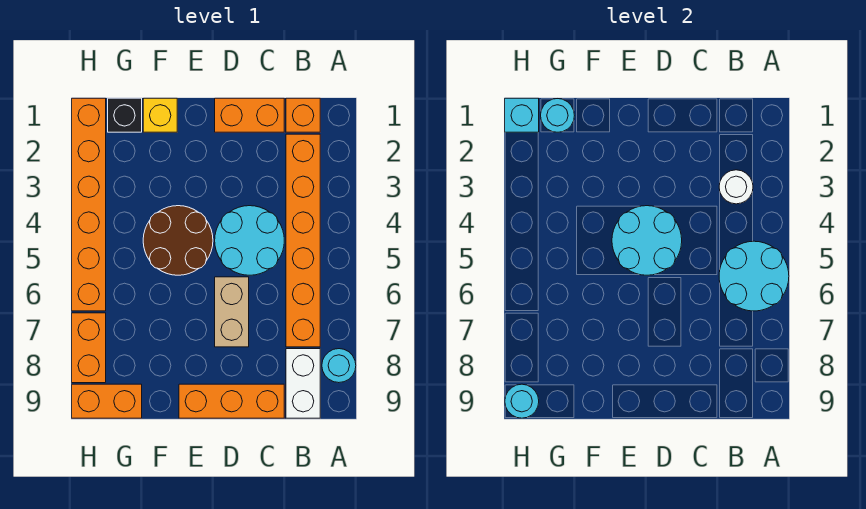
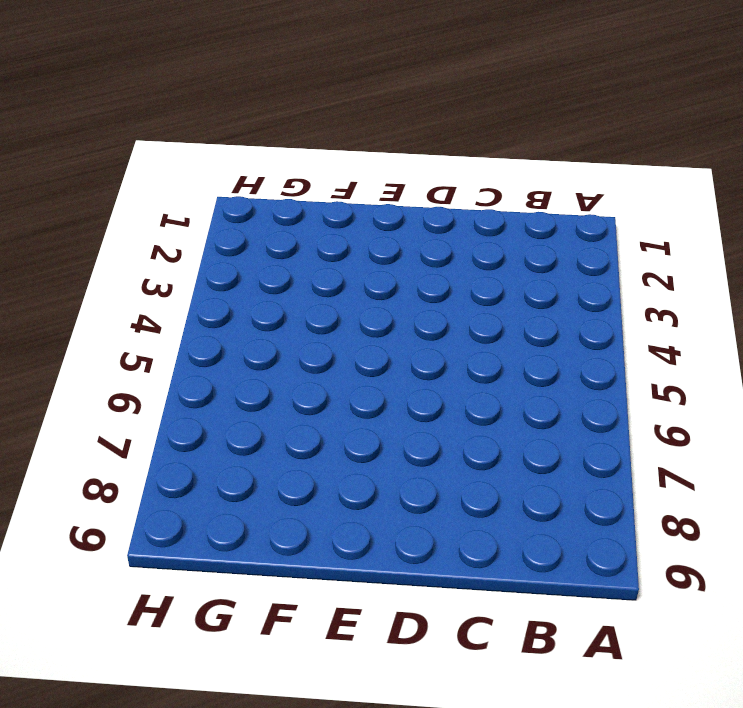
none -> cyan round brick A8 level 1
none -> orange brick B1 level 1
none -> orange brick B2:B7 level 1

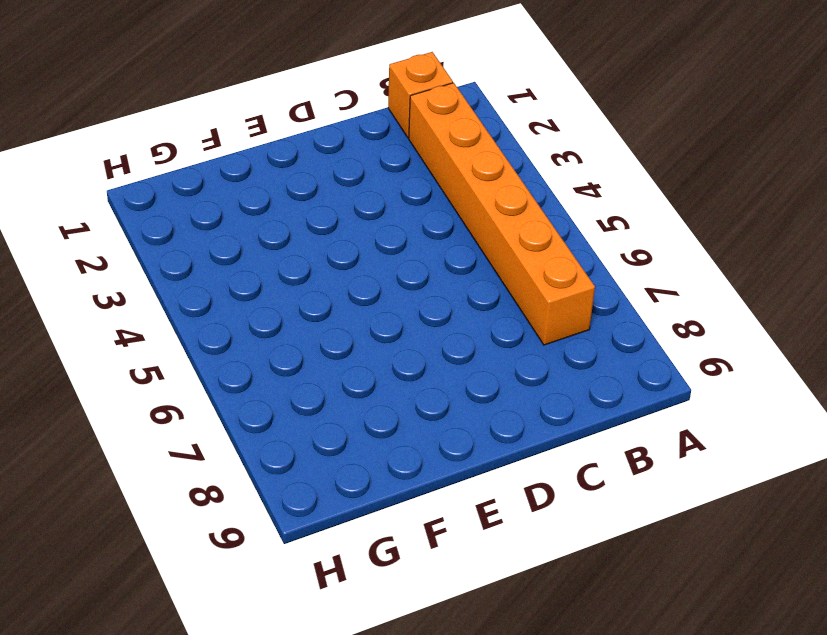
none -> cyan round brick A8 level 1
none -> white brick B8:B9 level 1
none -> orange brick C1:D1 level 1

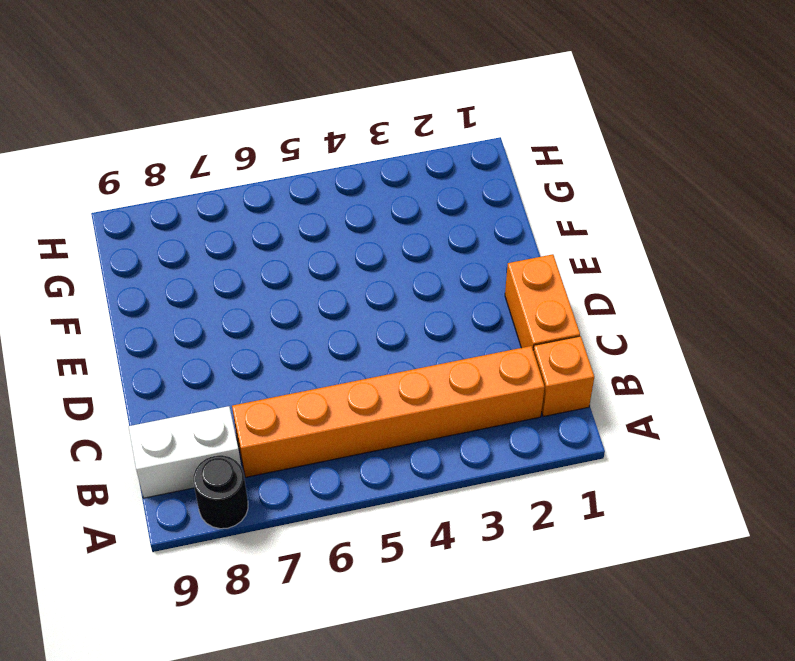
black round brick A8 level 1 -> cyan round brick A8 level 1
none -> cyan round brick C4:D5 level 1
none -> orange brick C9:E9 level 1
none -> tan brick D6:D7 level 1

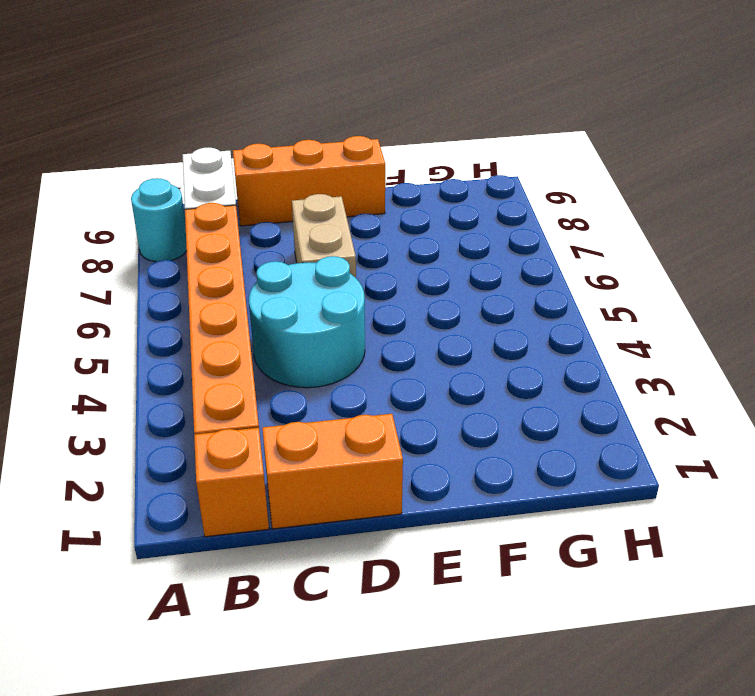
none -> brown round brick E4:F5 level 1
none -> yellow brick F1 level 1
none -> black brick G1 level 1

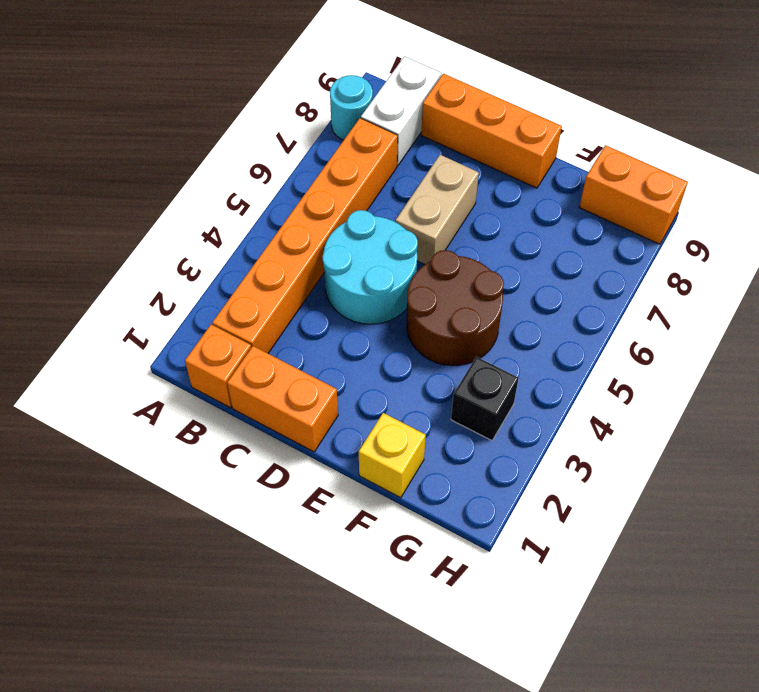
black brick G3 level 1 -> black brick G1 level 1
none -> orange brick H1:H6 level 1
none -> orange brick H7:H8 level 1
none -> cyan round brick A5:B6 level 2

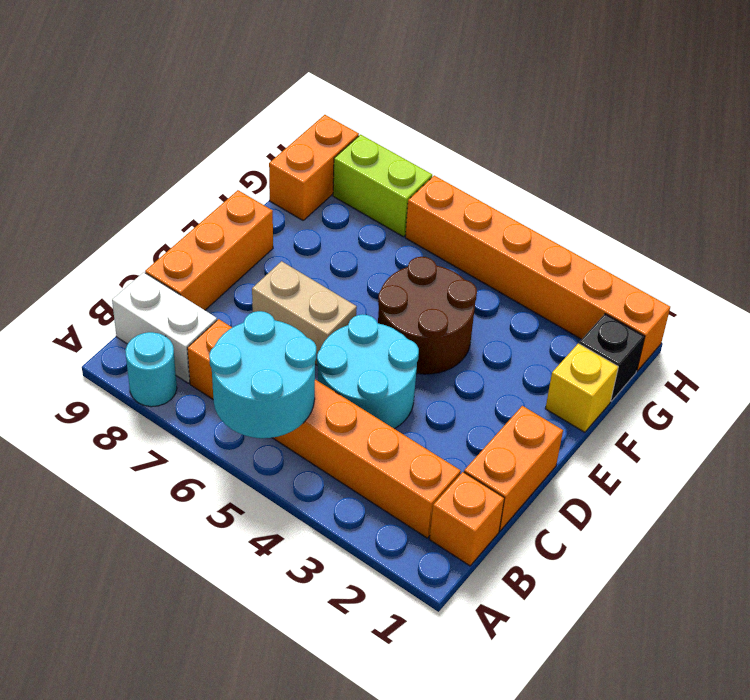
lime brick H7:H8 level 1 -> orange brick H7:H8 level 1
none -> white round brick B3 level 2
none -> cyan round brick D4:E5 level 2
none -> cyan round brick G1 level 2

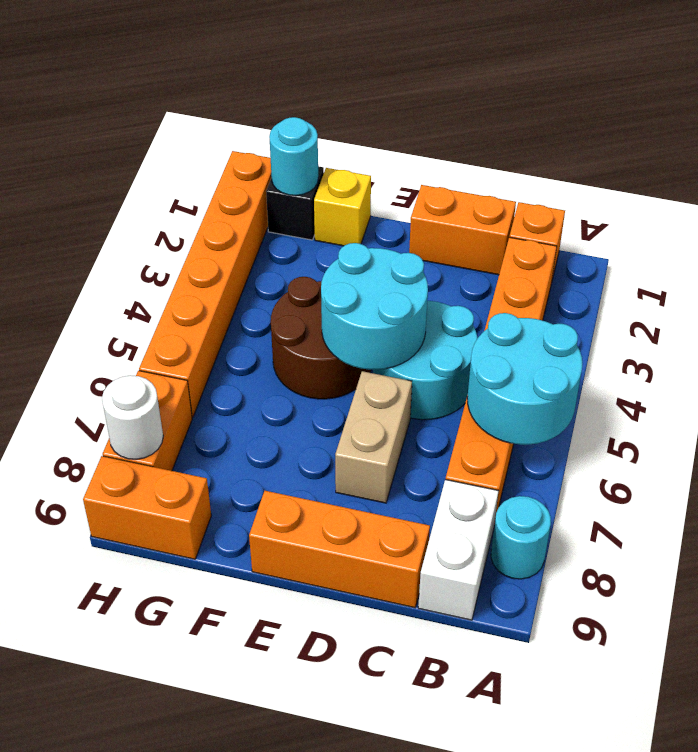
white round brick H8 level 2 -> white round brick B3 level 2
none -> cyan brick H1 level 2
none -> cyan round brick H9 level 2

